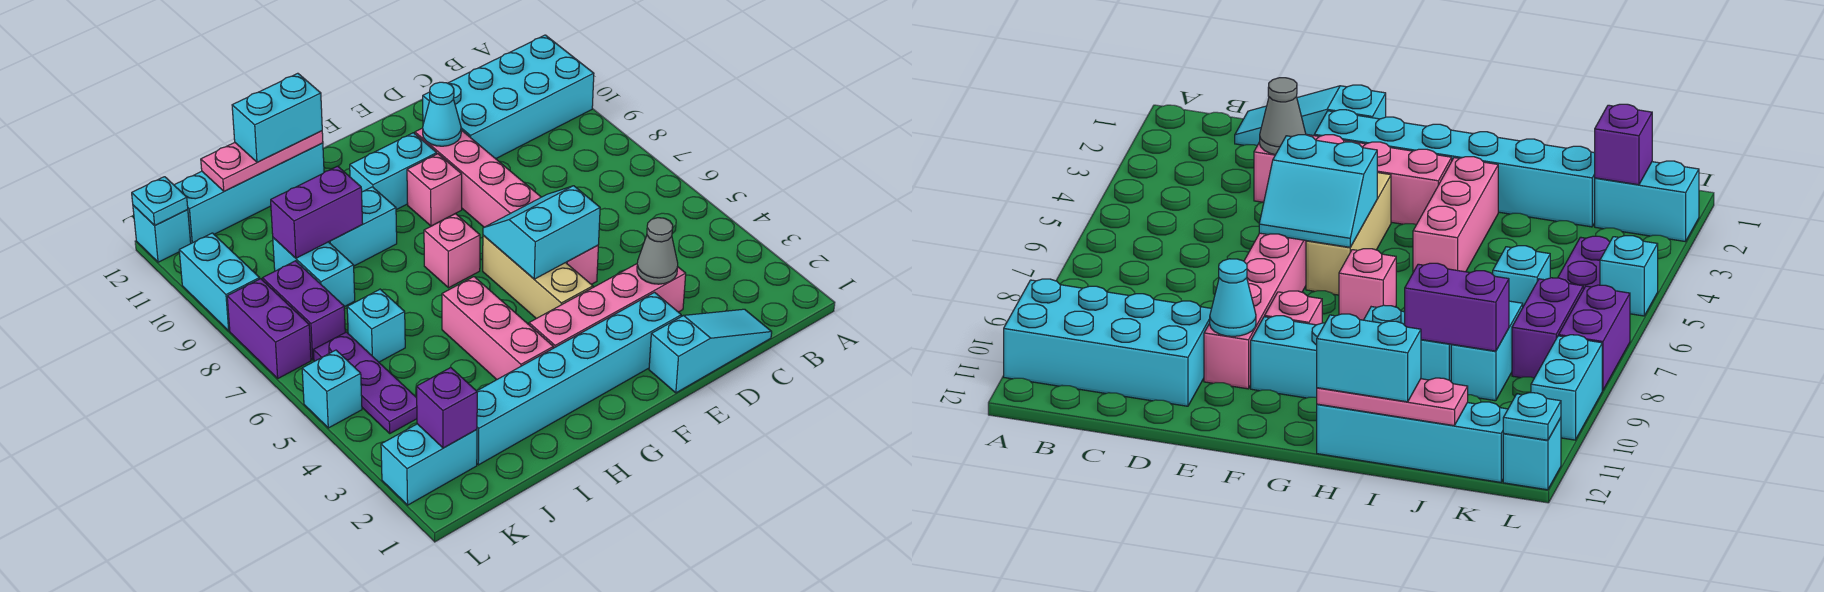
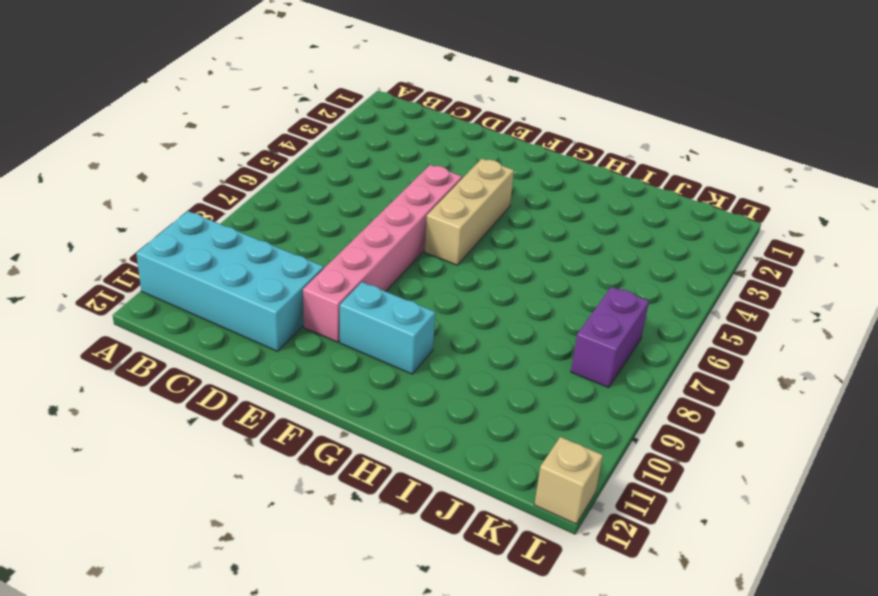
tan brick L12 level 1 -> cyan brick L12 level 1
none -> cyan slope C1:E1 level 1 top E
none -> pink brick D3:G3 level 1
none -> cyan brick E2:J2 level 1

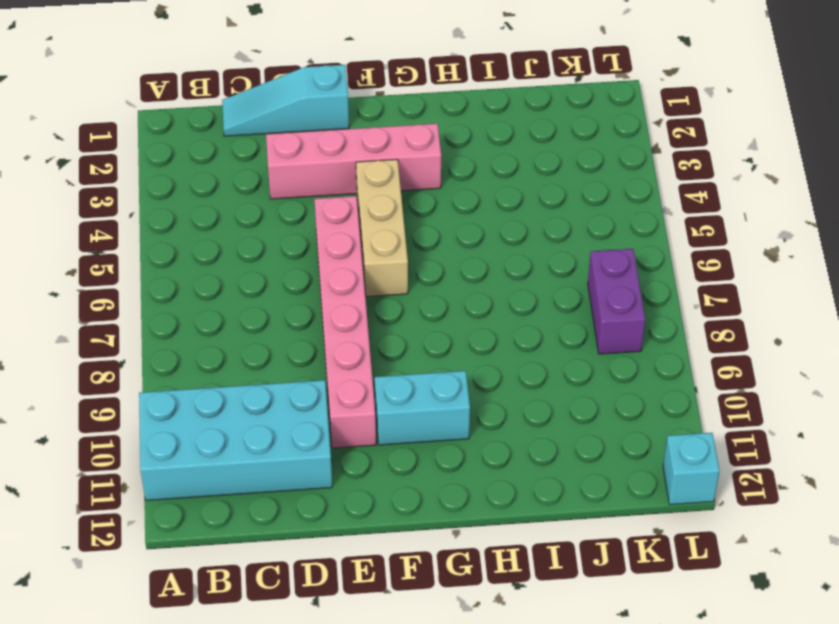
none -> cyan brick E2:J2 level 1
none -> pink brick F9 level 1
none -> pink brick G7 level 1

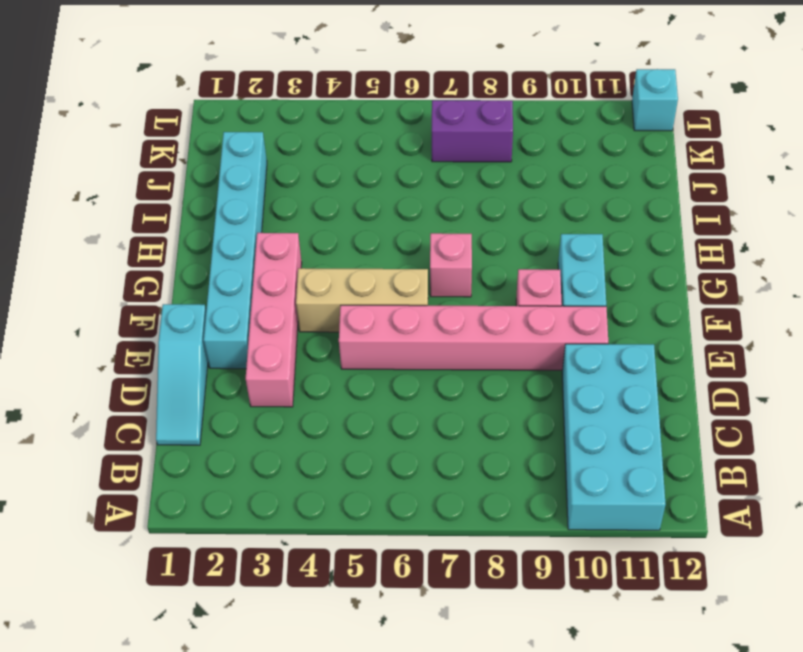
none -> pink brick H3:H5 level 1
none -> cyan brick H9:I9 level 1
none -> cyan brick H12:K12 level 1

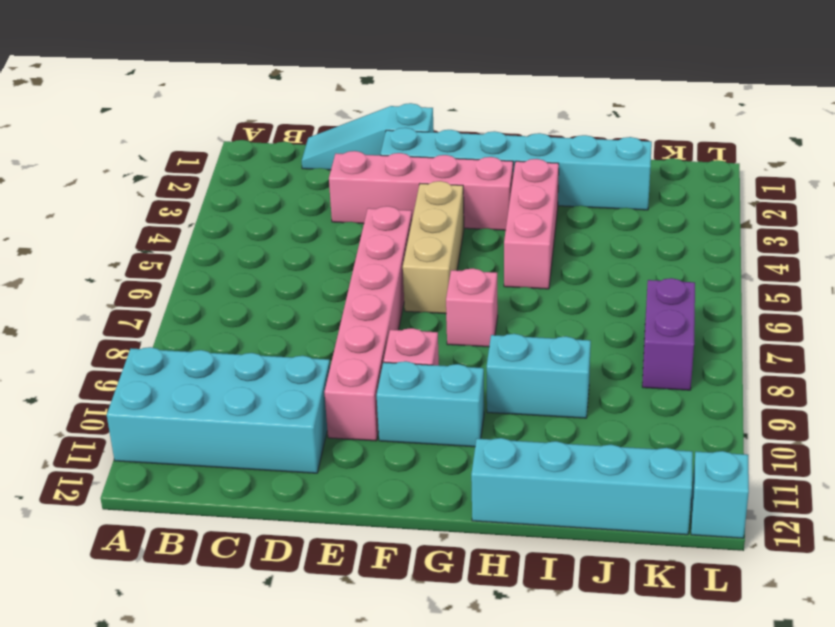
none -> cyan brick J6 level 1
none -> cyan brick J8:J9 level 1
none -> cyan brick K2:L2 level 1

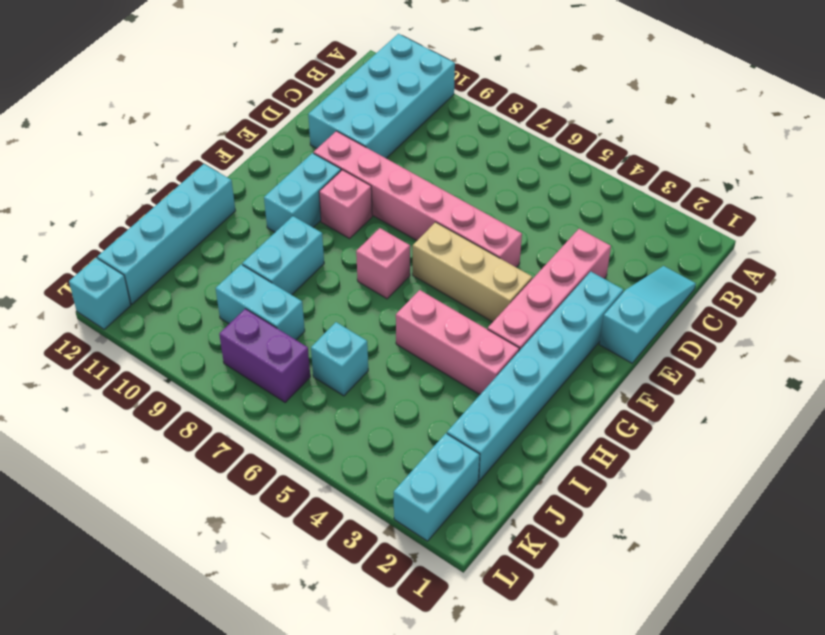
none -> purple plate K4:K6 level 1
none -> cyan brick L5 level 1
none -> purple brick L7:L8 level 1

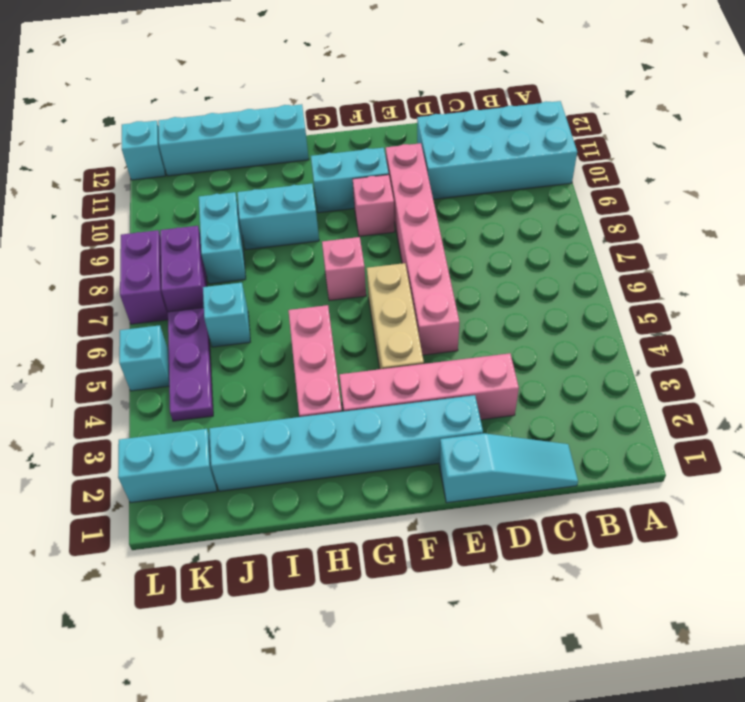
none -> cyan brick L9:L10 level 1
none -> grey cone D3 level 2
none -> cyan slope E5:F6 level 2 top 5

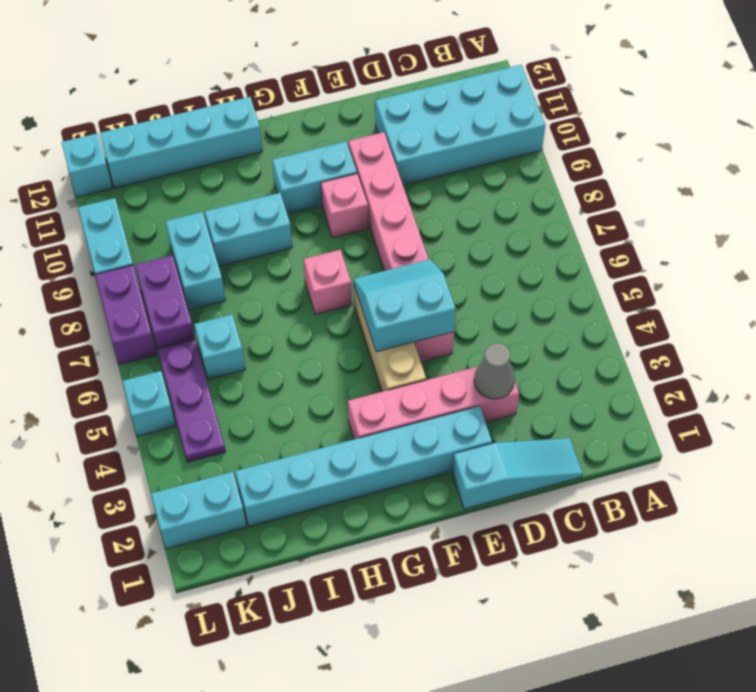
none -> pink brick H3:H5 level 1
none -> cyan cone E10 level 2
none -> pink plate H12:J12 level 2

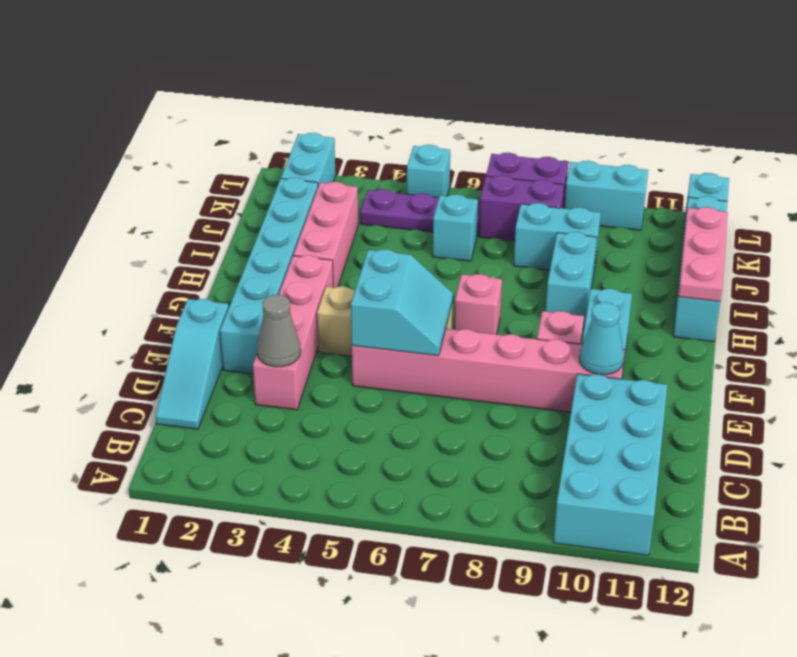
pink brick H3:J3 level 1 -> pink brick H3:H5 level 1
none -> purple brick I9:J9 level 2
none -> purple brick K2 level 2
none -> cyan plate L12 level 2

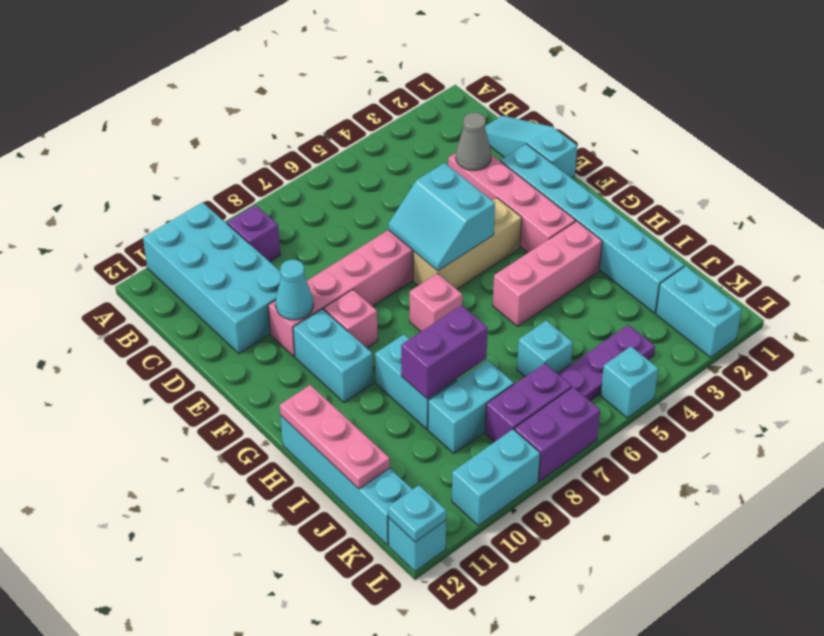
purple brick B9 level 1 -> purple brick K2 level 2
purple brick I8:I9 level 2 -> purple brick I9:J9 level 2
none -> cyan brick H12:I12 level 3

